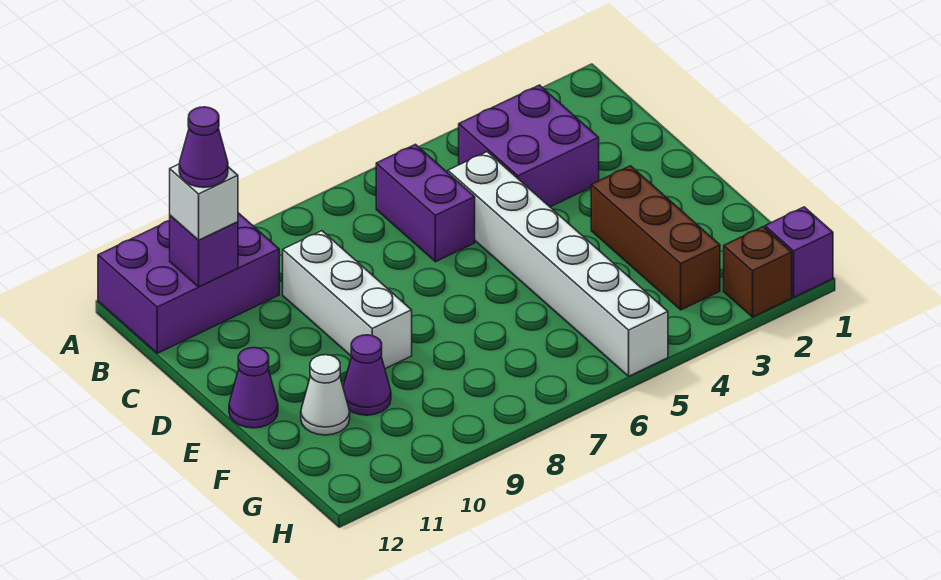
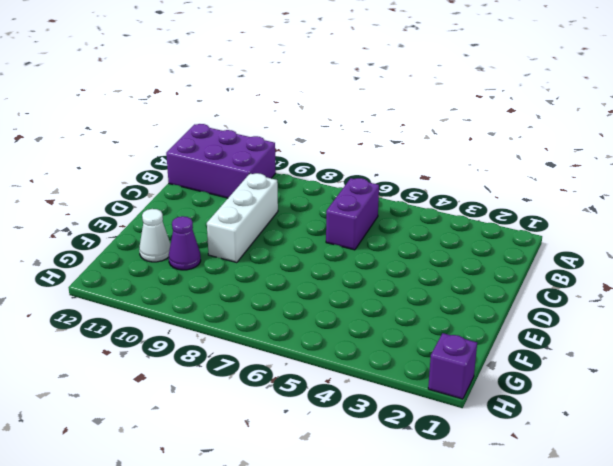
none -> purple brick B3:C4 level 1
none -> white brick C5:H5 level 1
none -> brown brick E3:G3 level 1

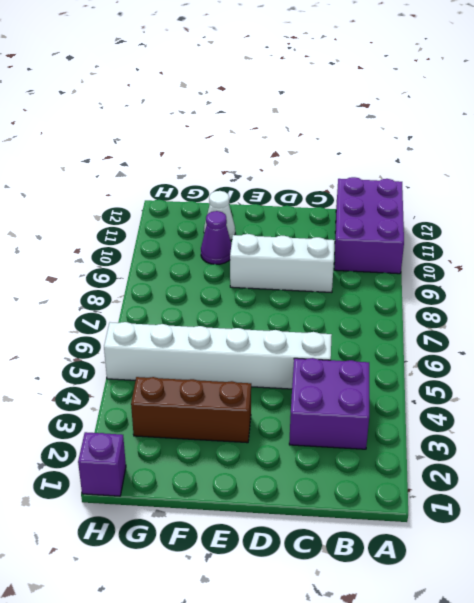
none -> purple brick B6:C6 level 1
none -> purple cone E12 level 1
none -> brown brick H2 level 1

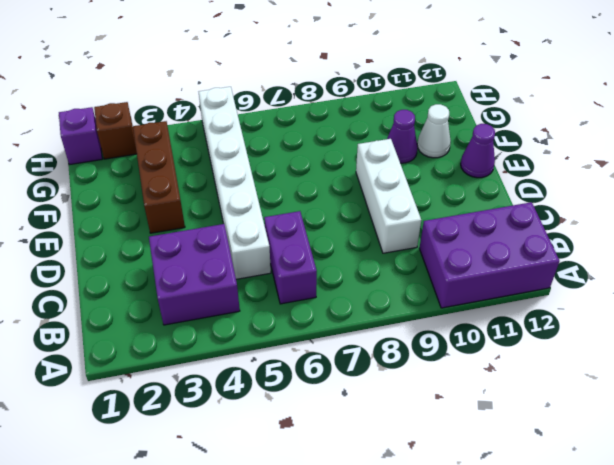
none -> purple brick B11 level 2
none -> white brick B11 level 3
none -> purple cone B11 level 4

